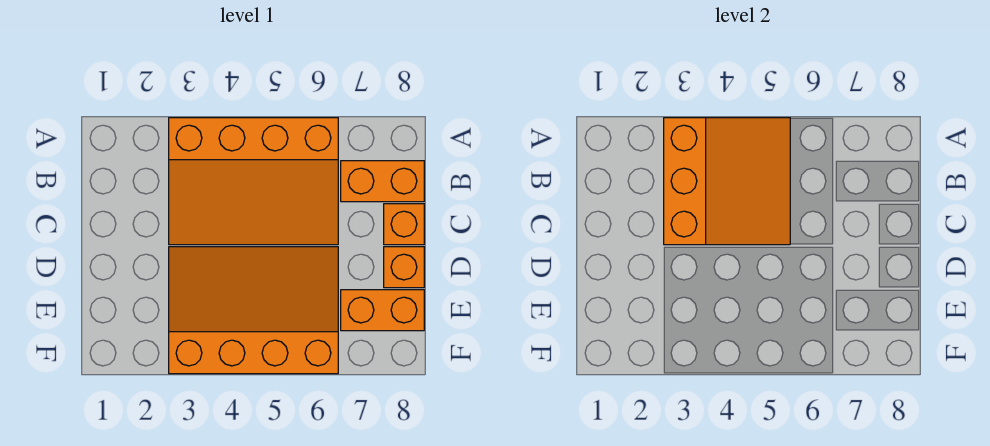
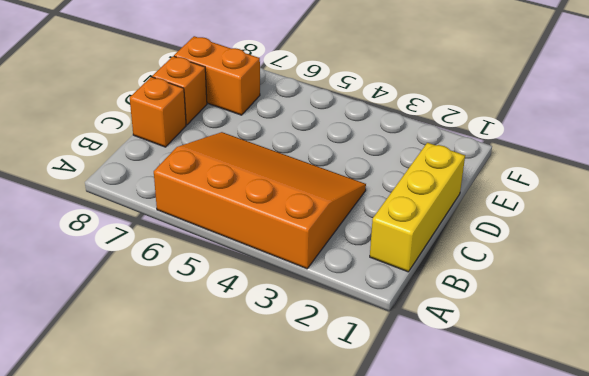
yellow brick B1:D1 level 1 -> none
none -> orange brick B7:B8 level 1
none -> orange slope D3:F6 level 1 top F

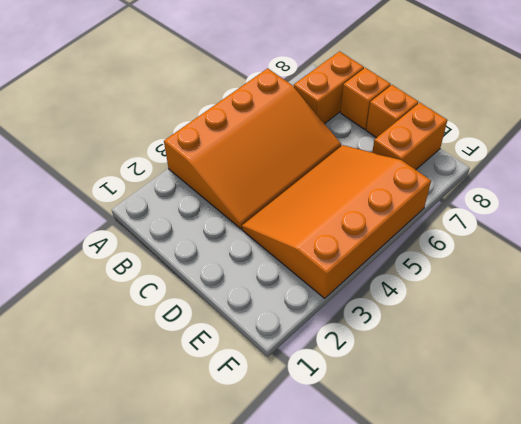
none -> orange slope A3:C5 level 2 top 3

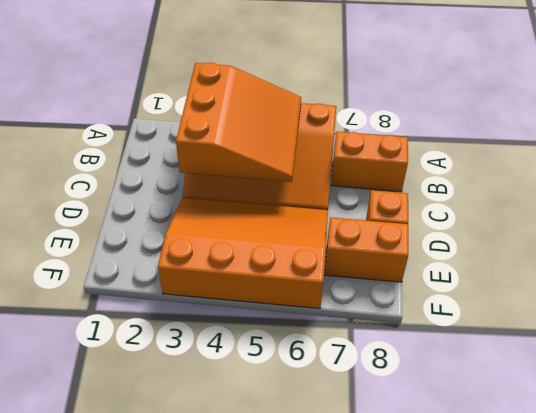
none -> orange brick C8 level 1

